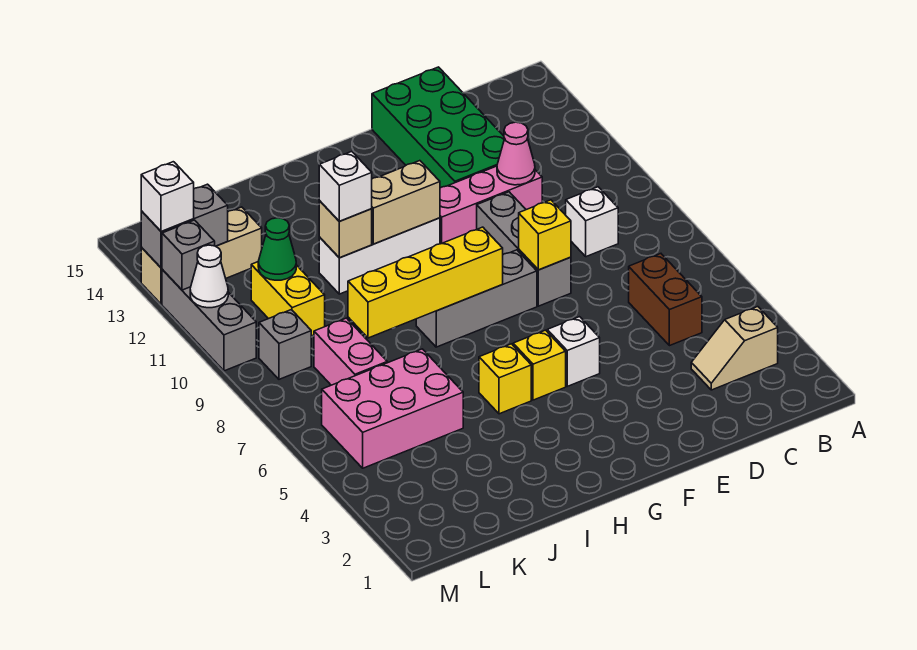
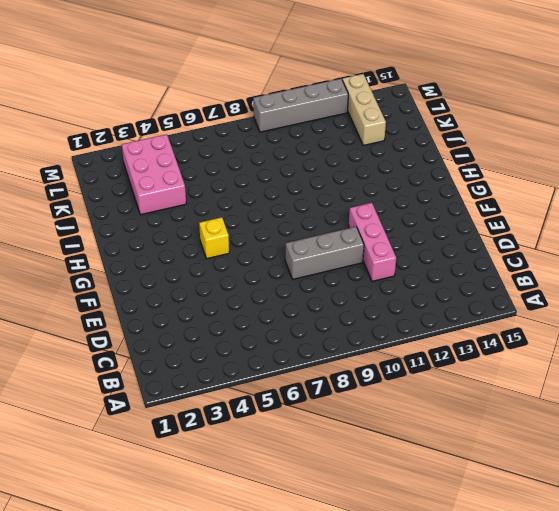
pink brick J3:L4 level 1 -> pink brick J5:L6 level 1
grey brick M9:M12 level 1 -> grey brick M10:M12 level 1
none -> tan slope B3:C3 level 1 top B
none -> brown brick C5:C6 level 1
none -> white brick C9 level 1

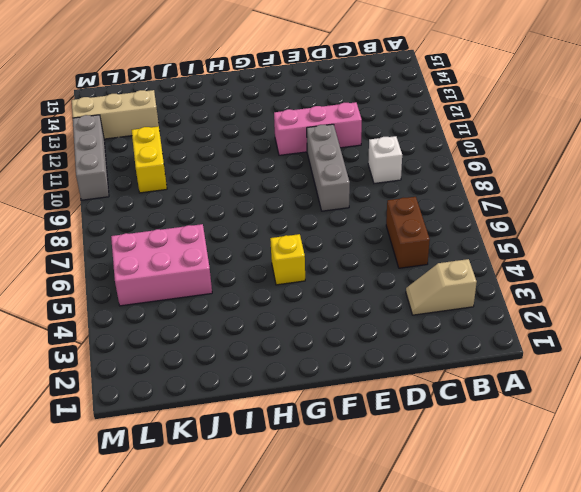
none -> green brick D12:E15 level 1
none -> white brick F5 level 1
none -> grey brick F8:H8 level 1

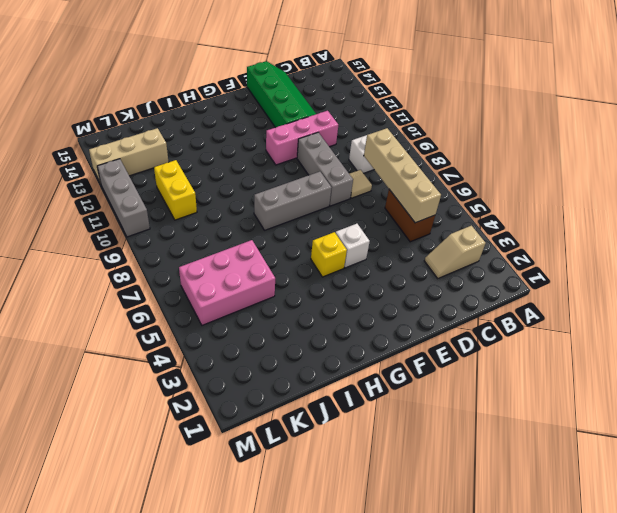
tan brick C5:C8 level 2 -> none
tan tile D8 level 1 -> none
green slope D12:E15 level 1 top E -> green brick D12:E15 level 1
none -> white brick G11:I11 level 1
none -> yellow brick H5 level 1
none -> pink brick K7:K8 level 1

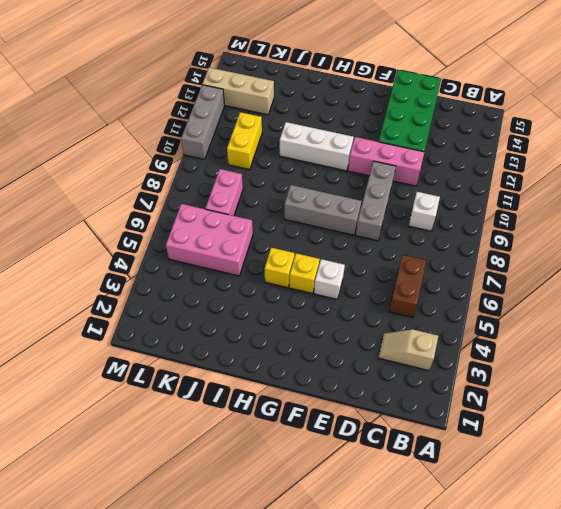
none -> grey brick L9 level 1
none -> pink cone D11 level 2
none -> yellow brick E8 level 2

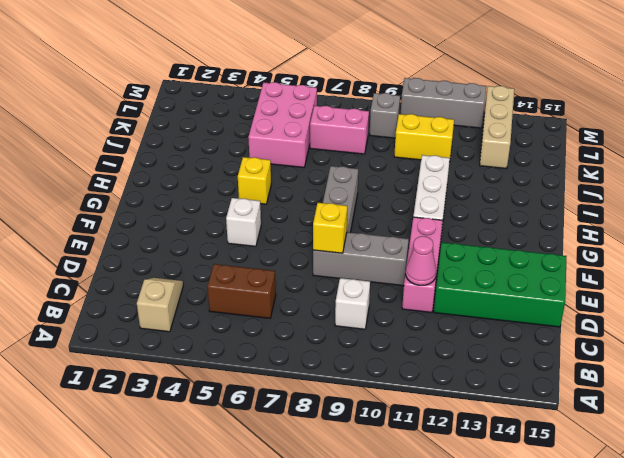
none -> yellow brick G5 level 1
none -> yellow brick G8:J8 level 2
none -> tan brick G11:H11 level 2

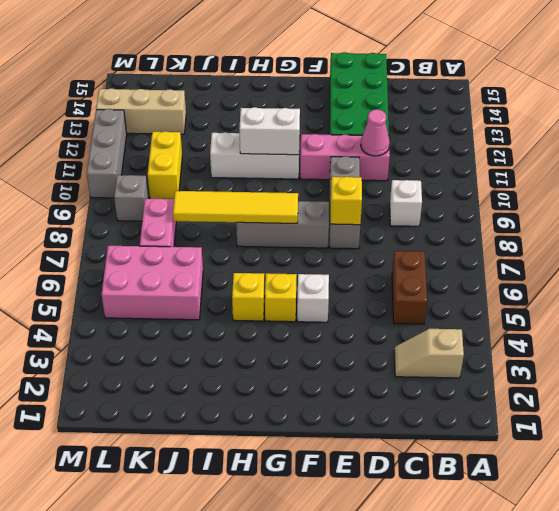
yellow tile G8:J8 level 2 -> yellow brick G8:J8 level 2
white brick G11:H11 level 2 -> tan brick G11:H11 level 2
none -> tan brick I11 level 2
none -> green cone K11 level 2
none -> grey brick L13:M13 level 2

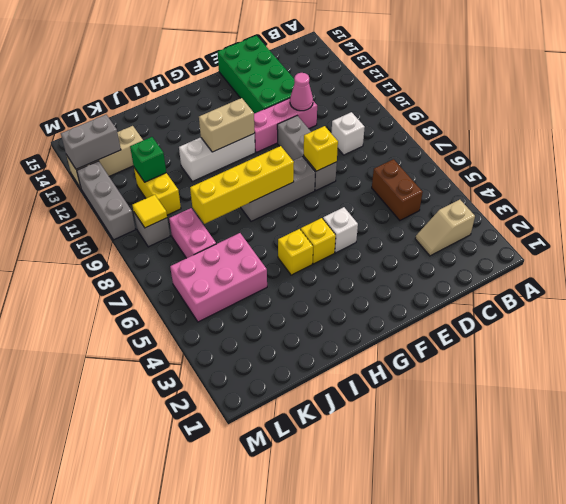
green brick K11 level 2 -> green cone K11 level 2
yellow tile L9 level 2 -> none
none -> tan brick I11 level 2
none -> white cone M11 level 2
none -> grey brick M12 level 2

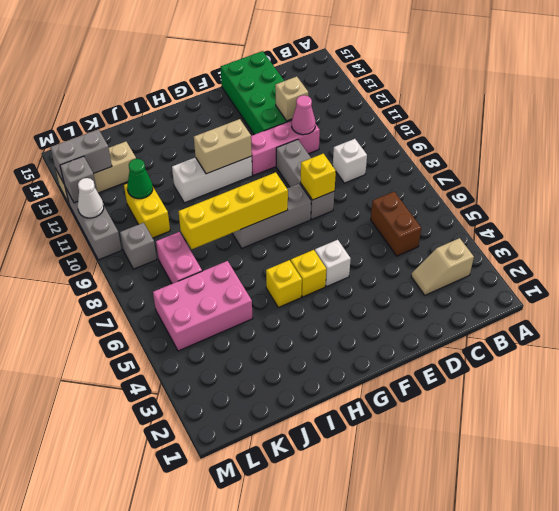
tan brick D12 level 2 -> tan brick I11 level 2
none -> white brick I11 level 3
none -> white brick M13 level 3

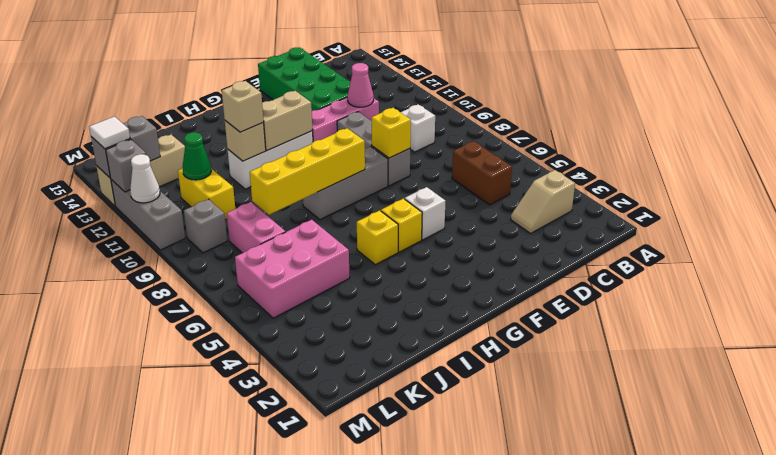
tan brick I11 level 3 -> white brick I11 level 3
white tile M13 level 3 -> white brick M13 level 3

